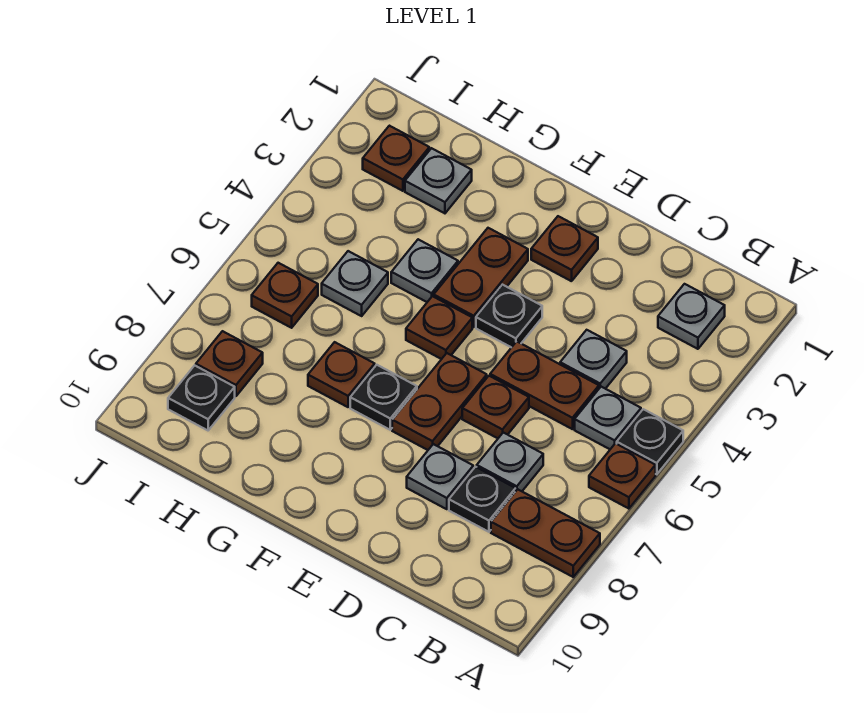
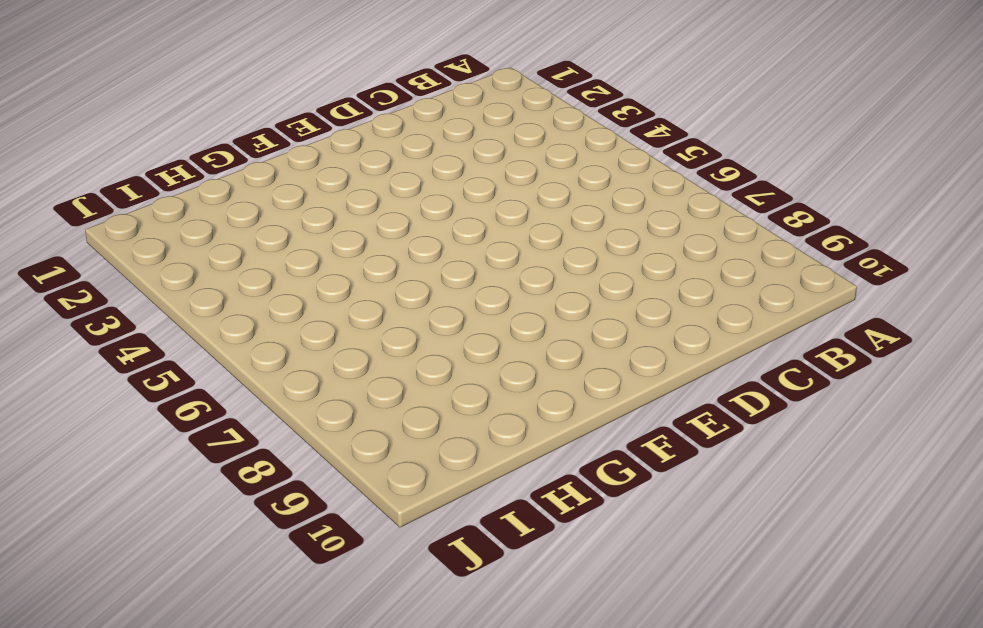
none -> black plate A5 level 1
none -> brown plate A6 level 1
none -> brown plate A8:B8 level 1

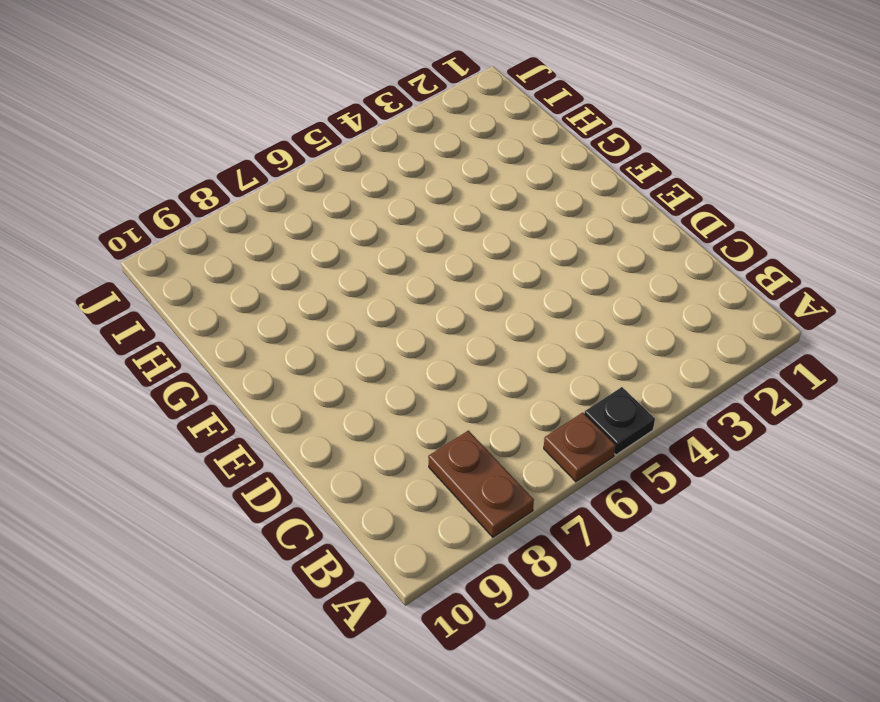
none -> grey plate B2 level 1
none -> grey plate B5 level 1
none -> grey plate C4 level 1

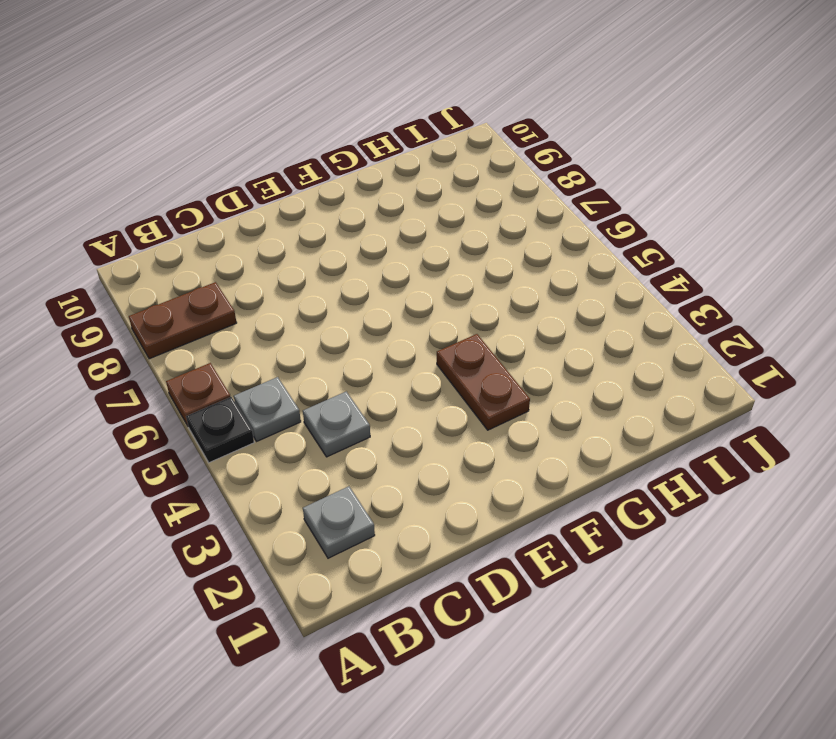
none -> brown plate C5:D5 level 1
none -> grey plate C7 level 1
none -> black plate C8 level 1

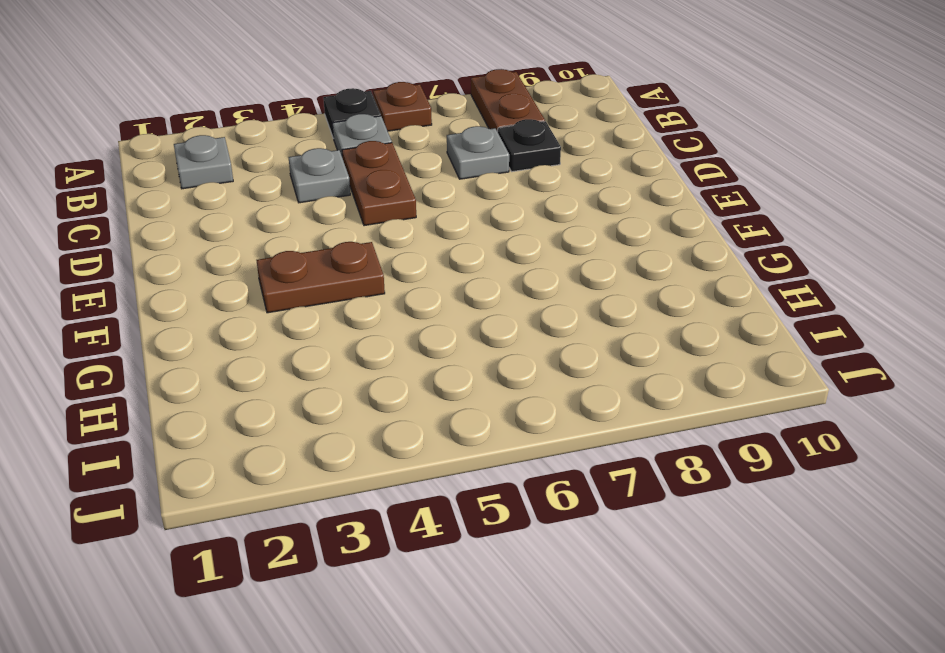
none -> brown plate D6 level 1
none -> grey plate D8 level 1
none -> brown plate E2 level 1

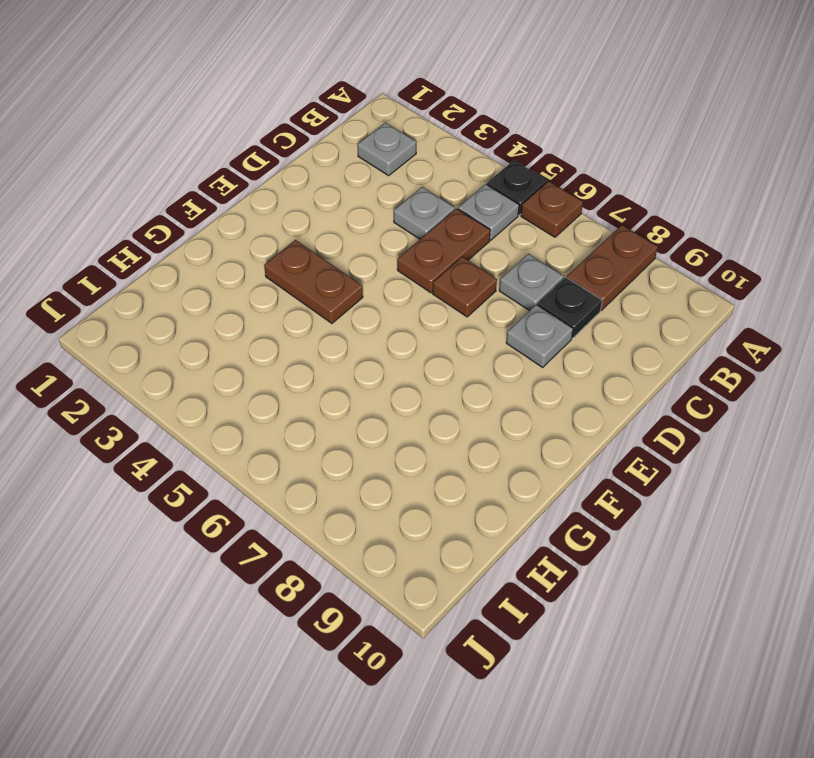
none -> brown plate E2 level 1
none -> black plate E4 level 1
none -> brown plate E6:E7 level 1

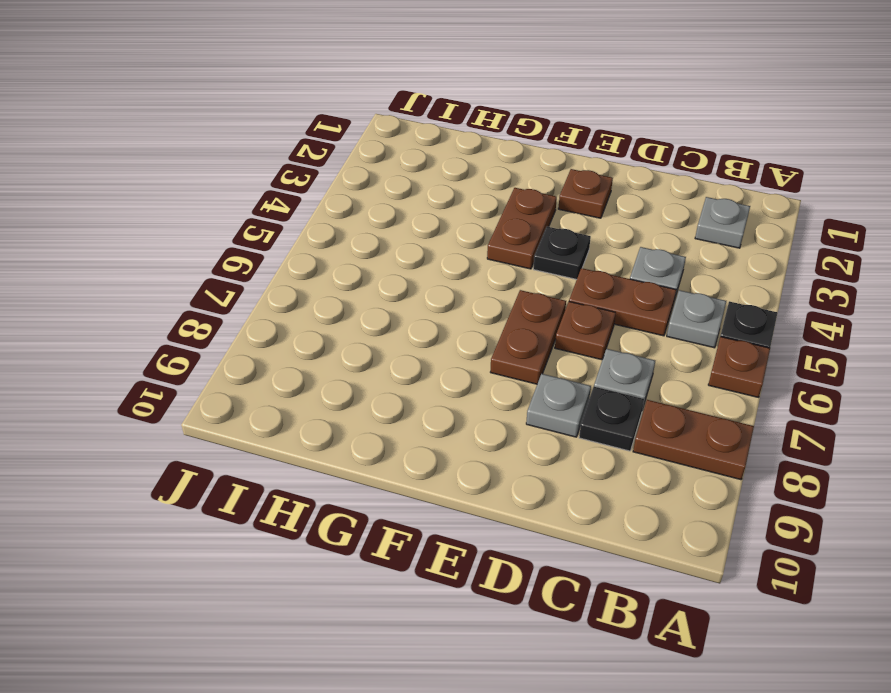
none -> brown plate F5 level 1
none -> black plate F7 level 1
none -> grey plate G4 level 1

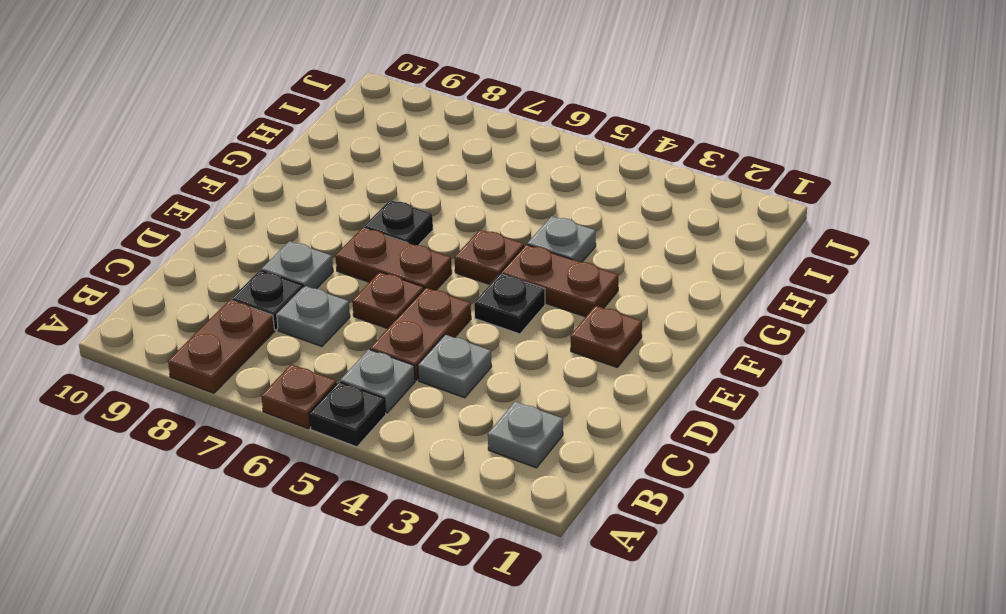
none -> brown plate G7 level 1
none -> grey plate H2 level 1
none -> grey plate H5 level 1

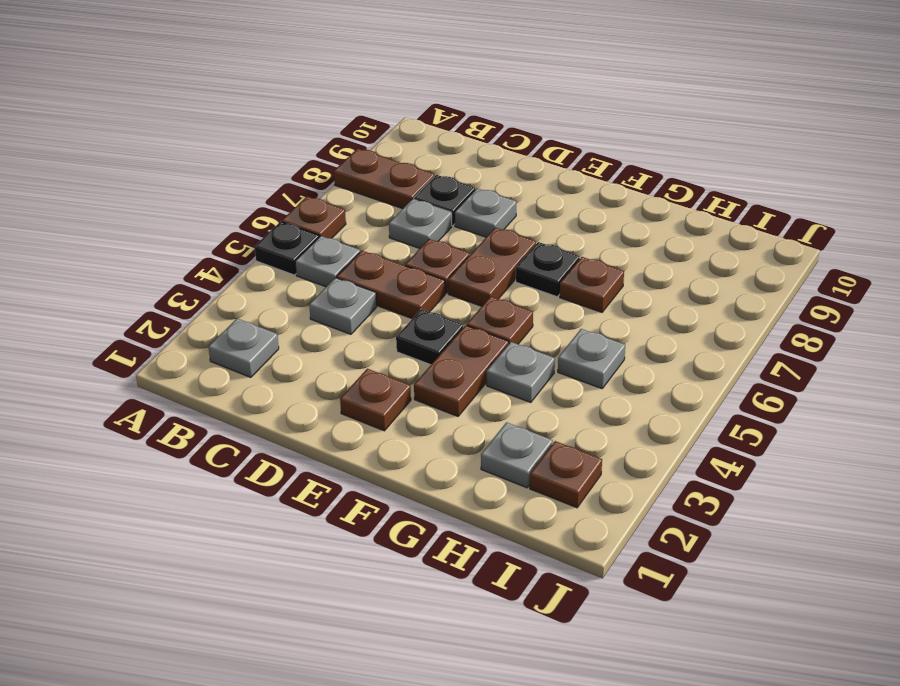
none -> brown plate I6 level 1
none -> brown plate I8 level 1
none -> black plate I9 level 1

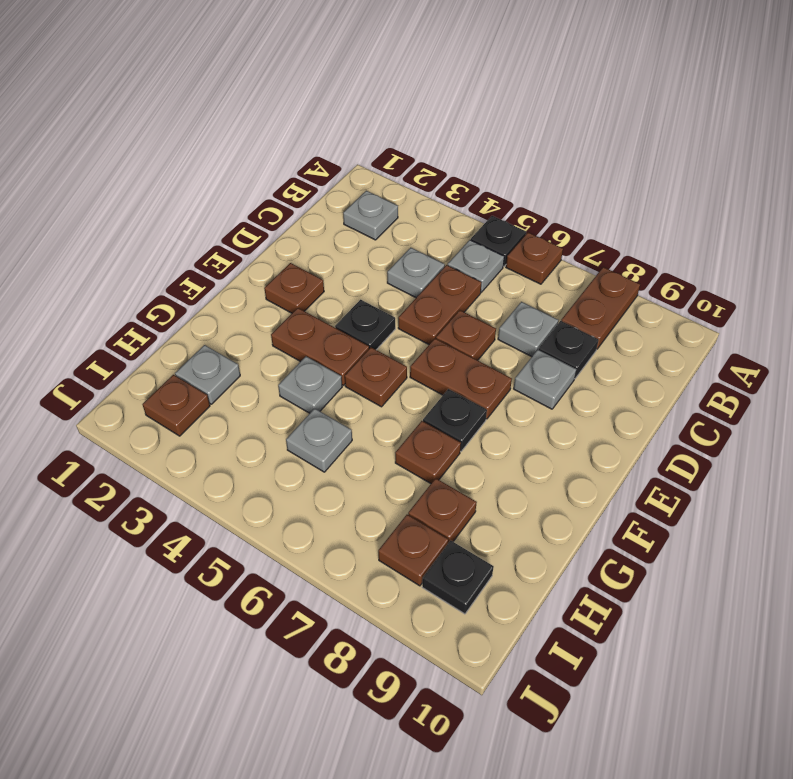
brown plate H8 level 1 -> brown plate I6 level 1

